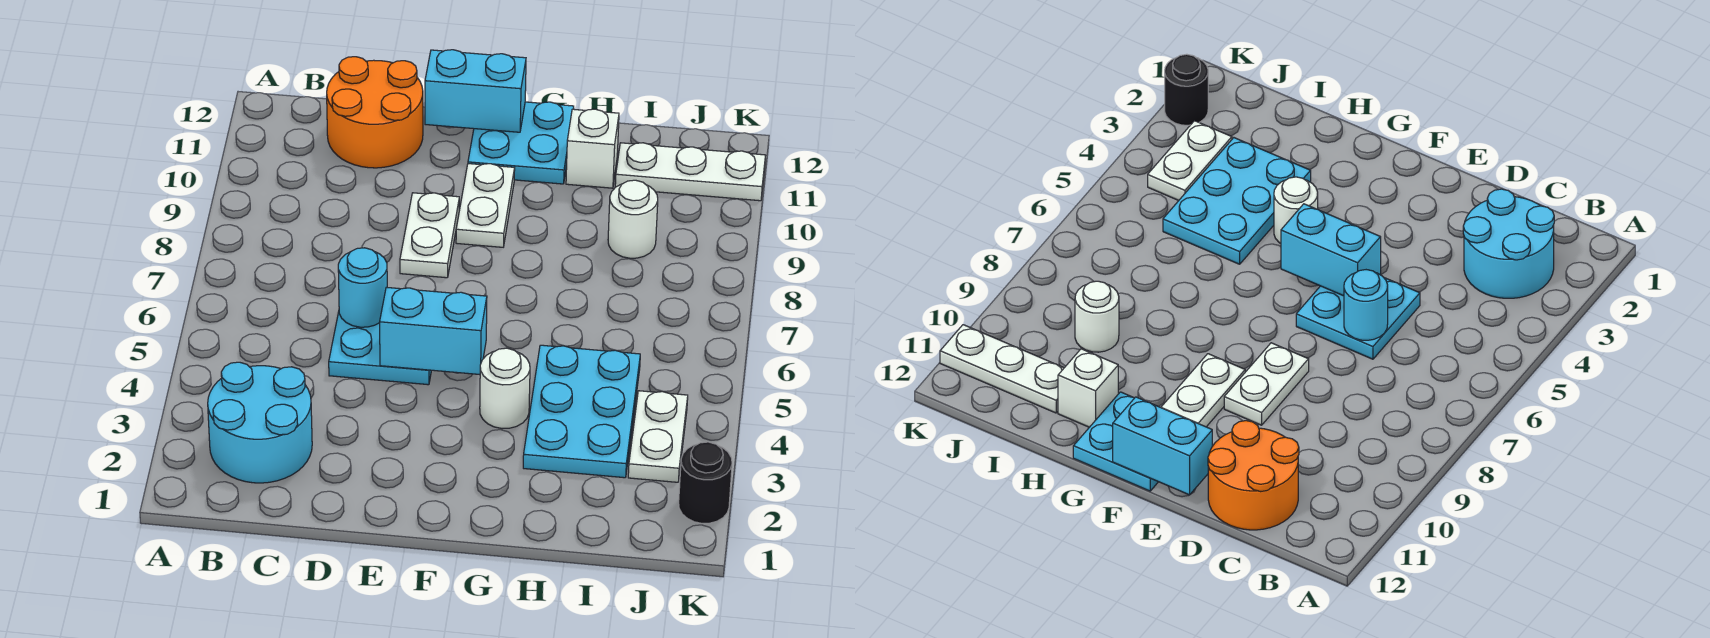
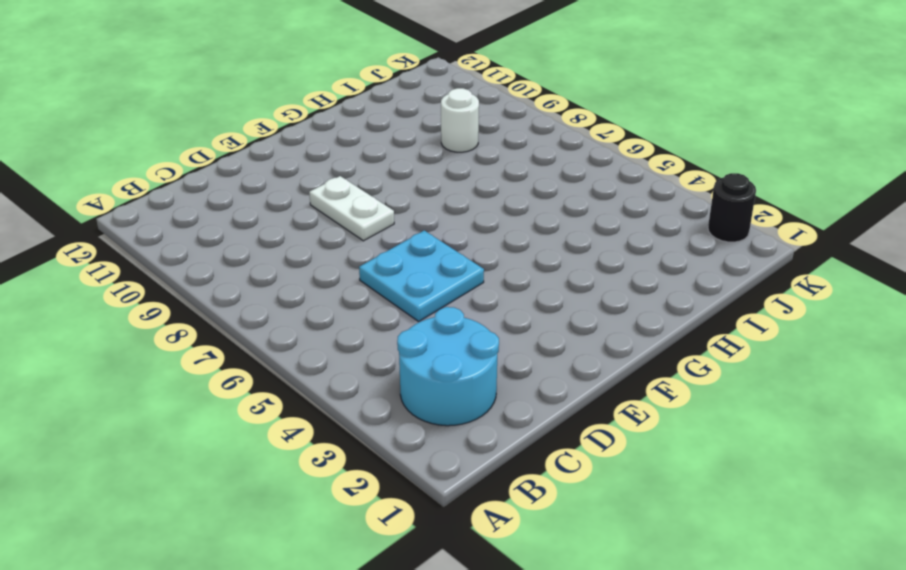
none -> orange round brick C11:D12 level 1
none -> white plate F9:F10 level 1
none -> cyan plate F11:G12 level 1

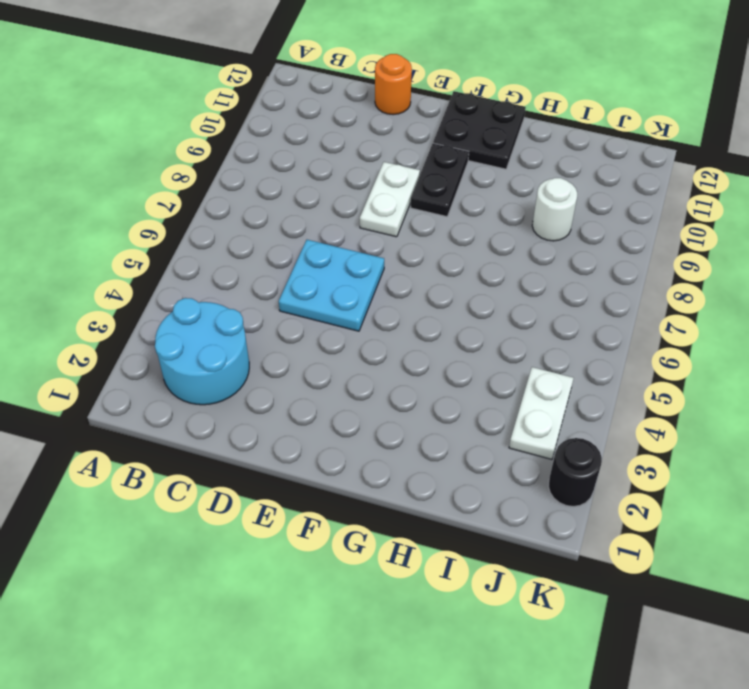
orange round brick D12 level 1 -> orange round brick C11:D12 level 1
black plate F9:F10 level 1 -> white plate F9:F10 level 1
black plate F11:G12 level 1 -> cyan plate F11:G12 level 1
none -> white round brick G4 level 1
none -> cyan plate H3:I5 level 1
none -> white brick H11 level 1

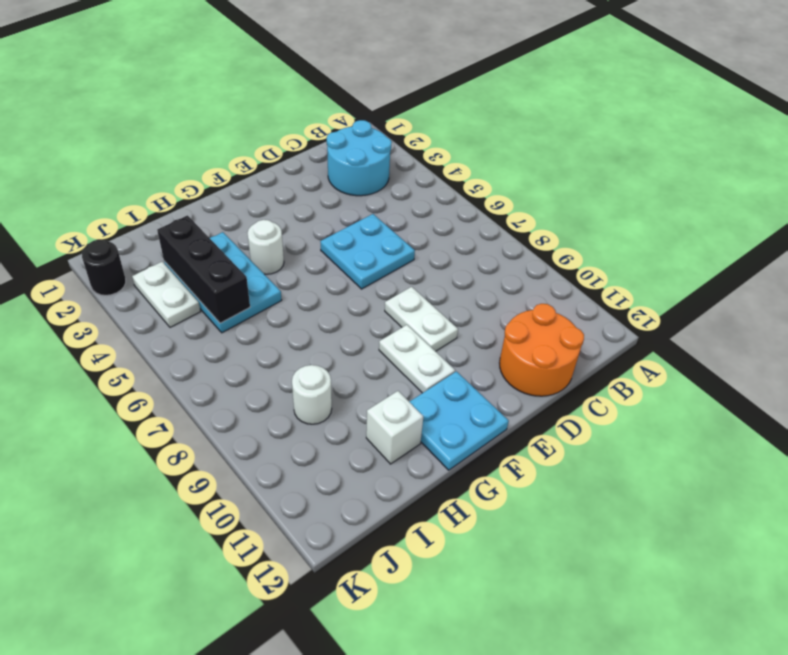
black brick I3:I5 level 2 -> none
none -> white plate I11:K11 level 1
none -> cyan round brick D6 level 2
none -> cyan brick E5:F5 level 2

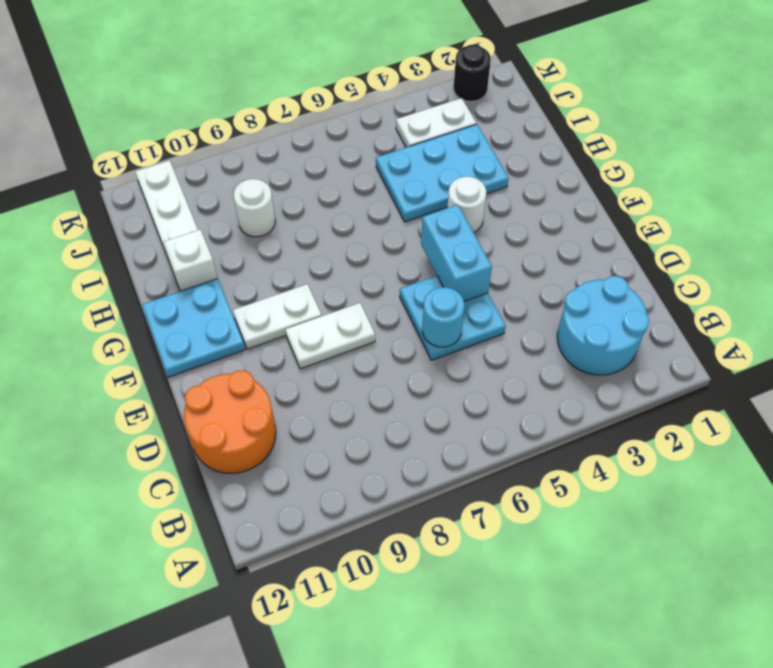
none -> cyan brick E12:F12 level 2

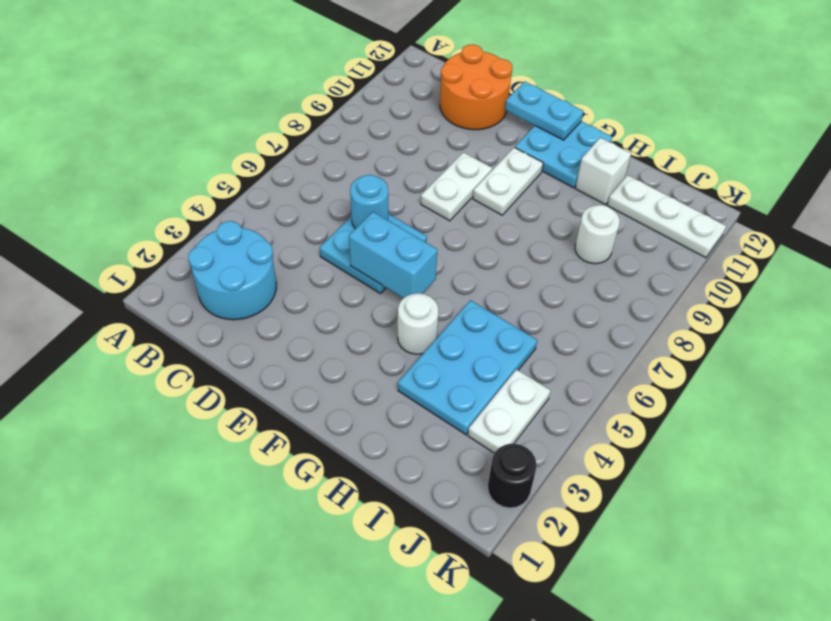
cyan plate E12:F12 level 2 -> cyan brick E12:F12 level 2

